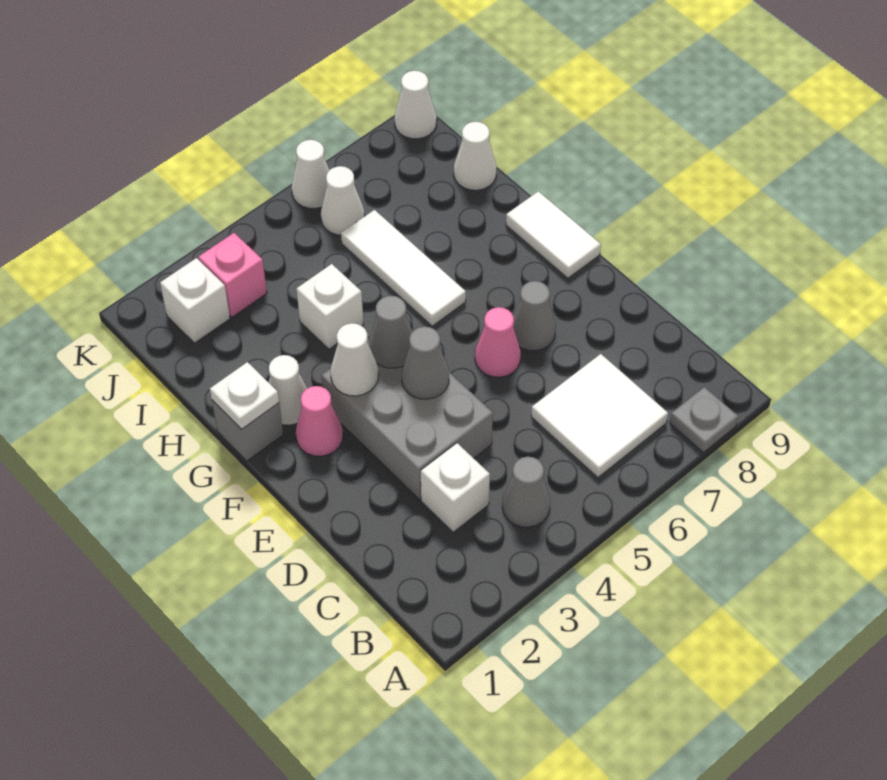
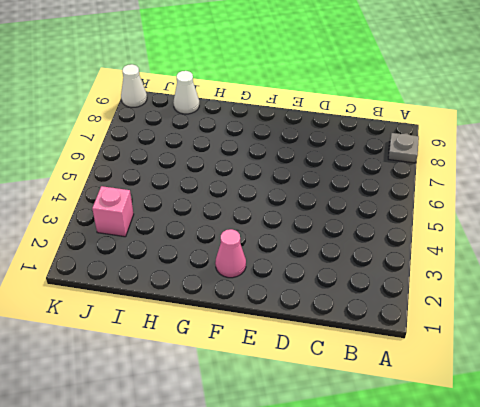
none -> grey cone B4 level 1
none -> white tile B6:C7 level 1
none -> white brick C3 level 1

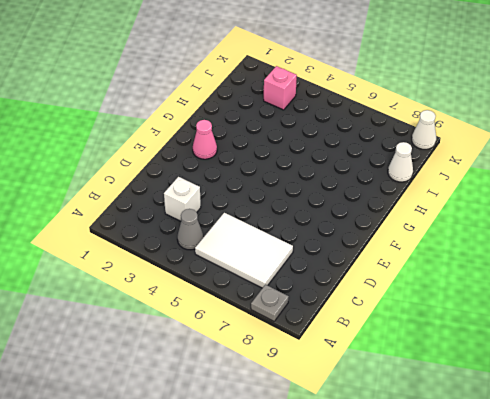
white tile B5:C7 level 1 -> white tile B6:C7 level 1
none -> grey brick D3:F4 level 1
none -> pink cone E6 level 1
none -> grey cone E7 level 1

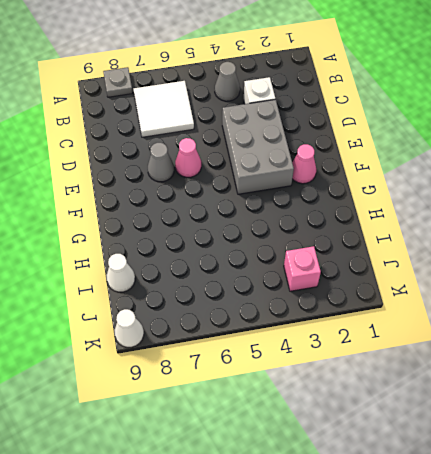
none -> white tile F9:G9 level 1
none -> grey brick G1 level 1
none -> white cone G2 level 1

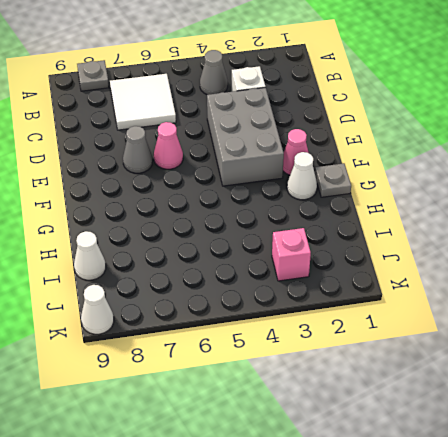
grey plate G1 level 1 -> grey brick G1 level 1
none -> white tile F9:G9 level 1
none -> white tile G6:I6 level 1
none -> white brick H4 level 1

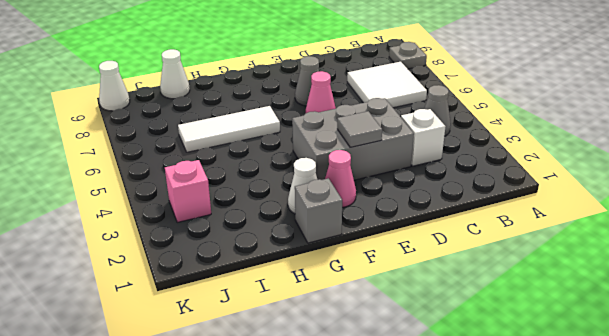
grey tile E3 level 2 -> none
none -> white tile F9:G9 level 1
none -> white brick H4 level 1
none -> white brick J2 level 1

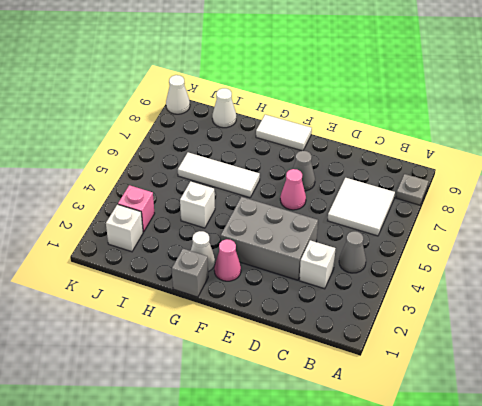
none -> white cone J6 level 1
none -> white cone K6 level 1
none -> grey cone E4 level 2

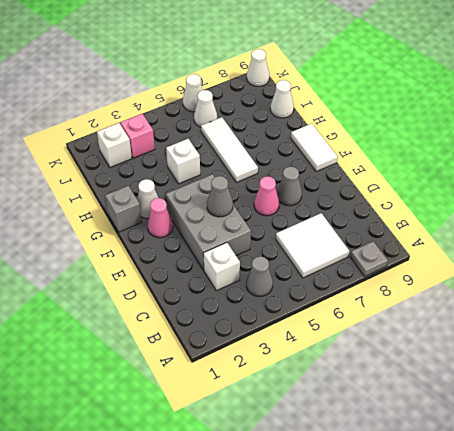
none -> white cone F3 level 2
none -> grey cone F4 level 2
none -> white plate G1 level 2

